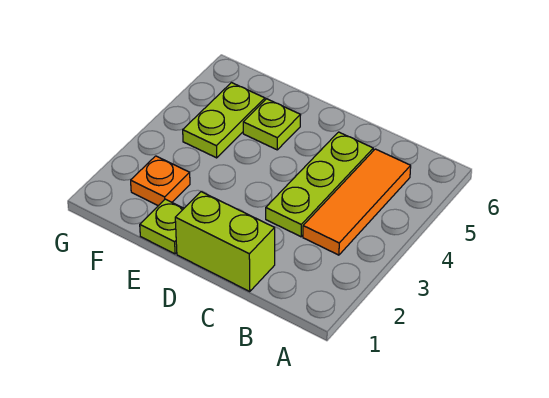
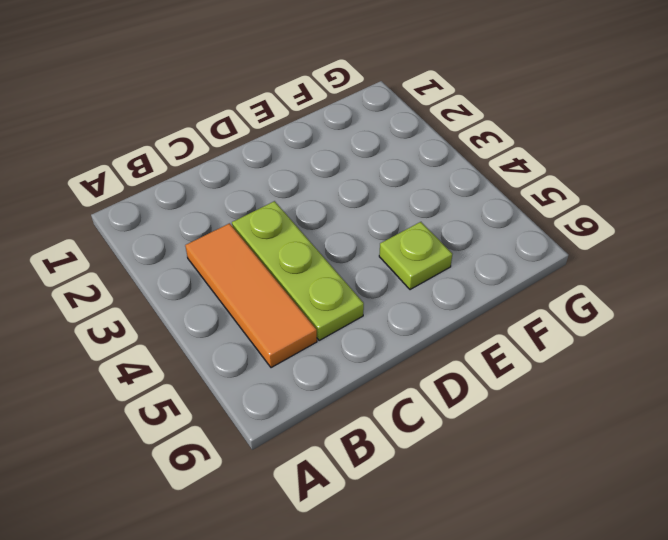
none -> lime brick C1:D1 level 1
none -> lime plate E1 level 1

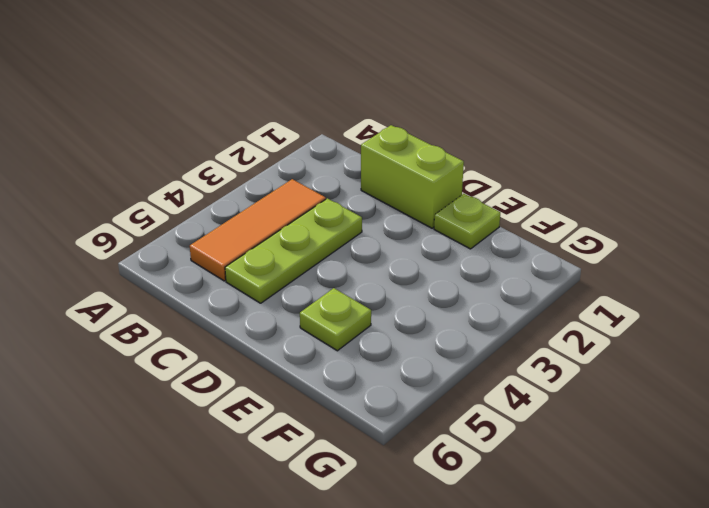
none -> orange plate F2 level 1
none -> lime plate F4:F5 level 1

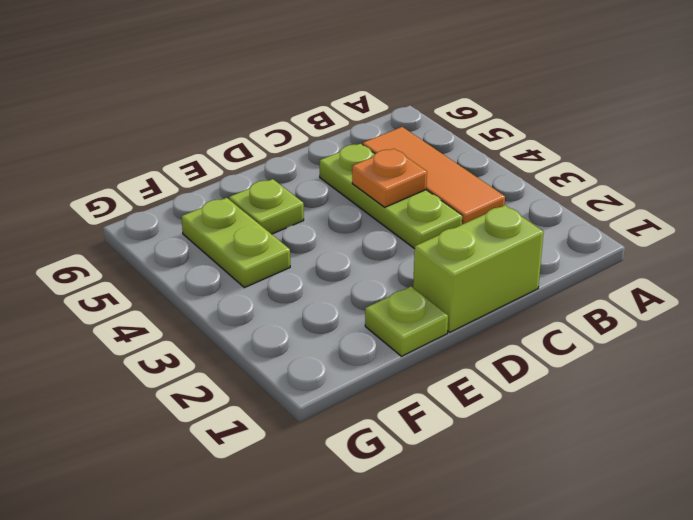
orange plate C4 level 2 -> orange plate F2 level 1

